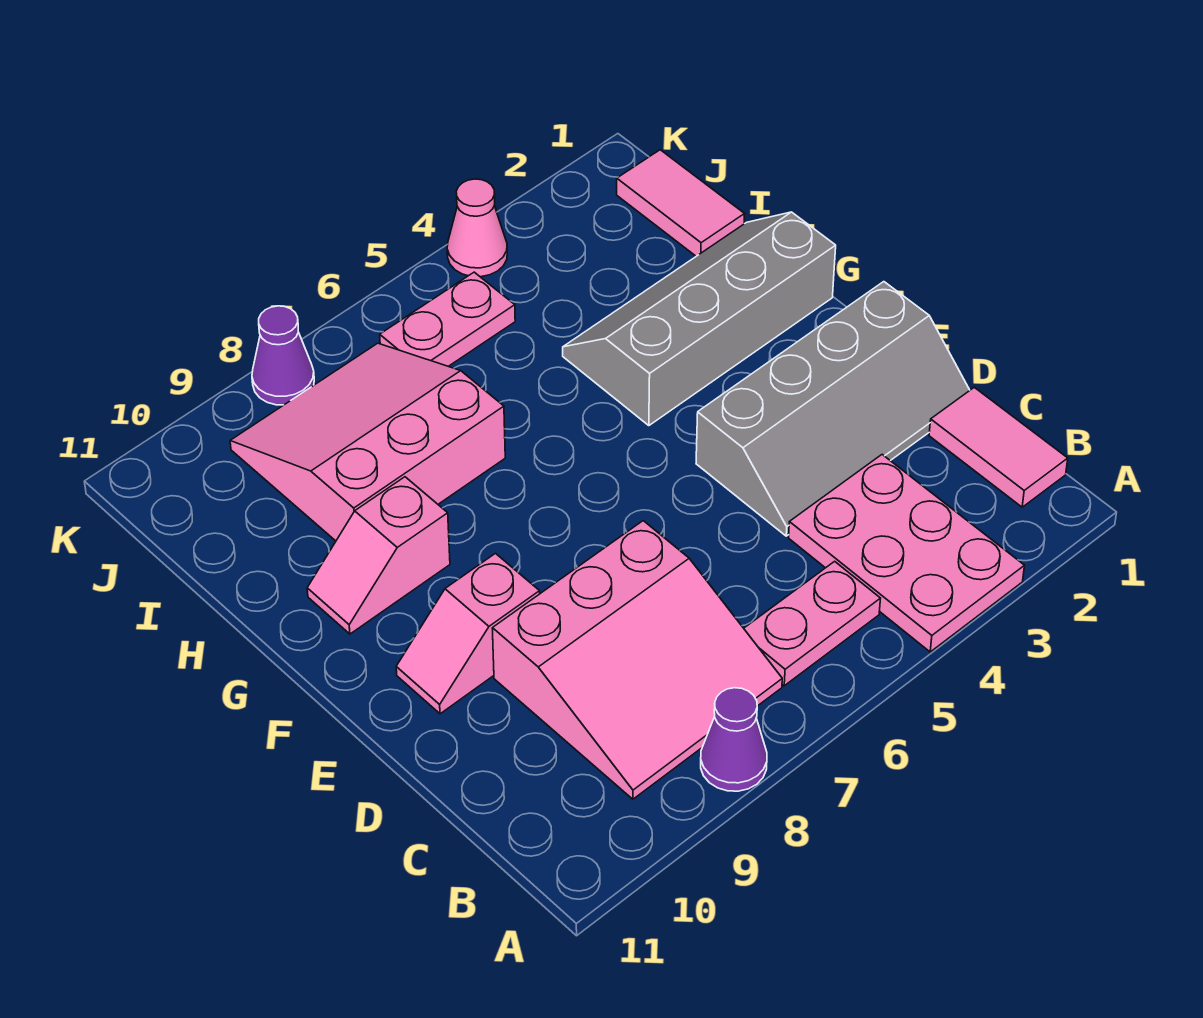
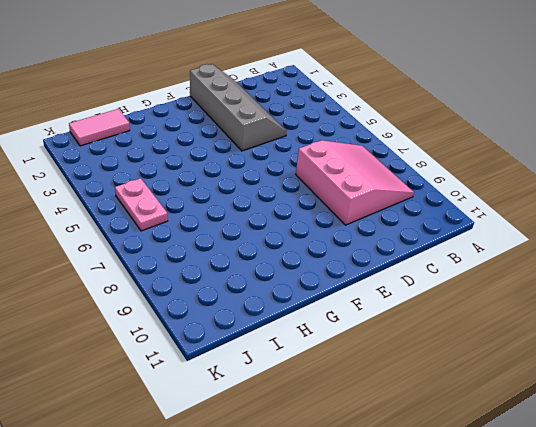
none -> pink plate A3:C4 level 1
none -> purple cone A8 level 1
none -> pink tile B1:C1 level 1

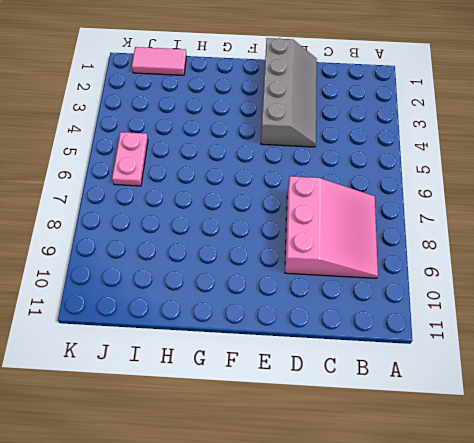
none -> pink plate A3:C4 level 1
none -> purple cone A8 level 1
none -> pink tile B1:C1 level 1

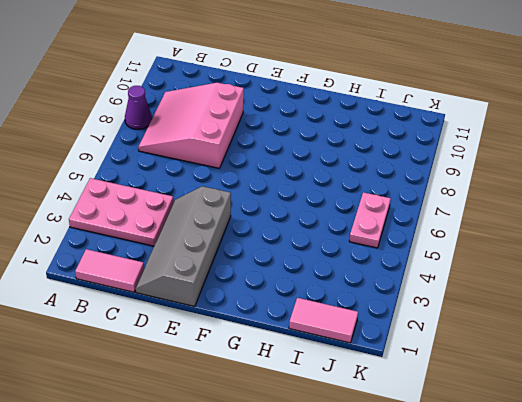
none -> pink plate B5:B6 level 1
none -> pink slope E9:E10 level 1 top 9
none -> grey slope G1:H4 level 1 top G

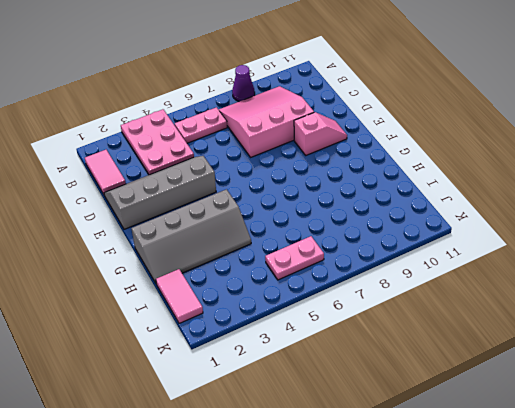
none -> pink slope G9:G10 level 1 top 9
none -> pink slope H7:J9 level 1 top H
none -> pink cone K4 level 1

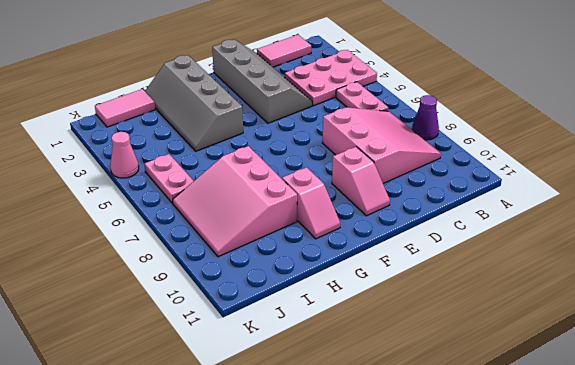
none -> purple cone K8 level 1

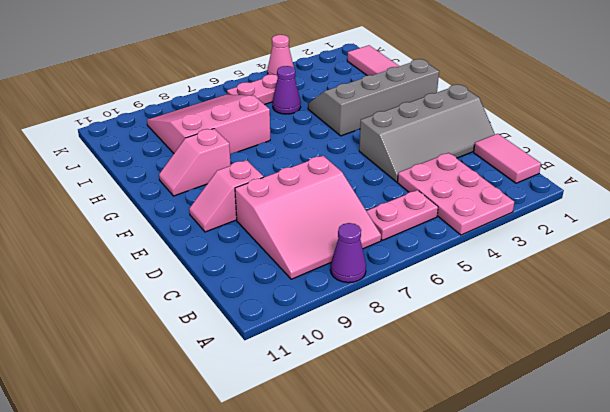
purple cone I5 level 1 -> purple cone K8 level 1

